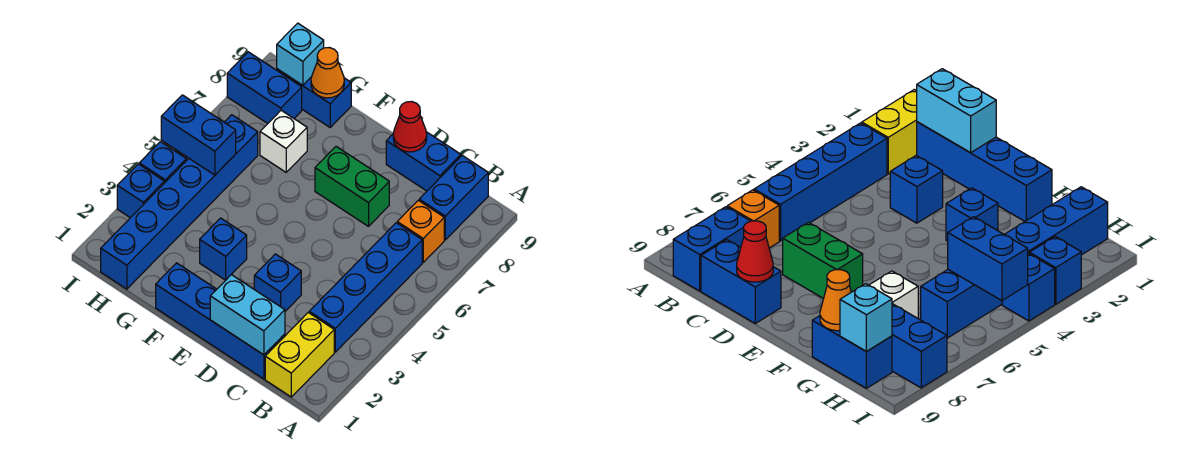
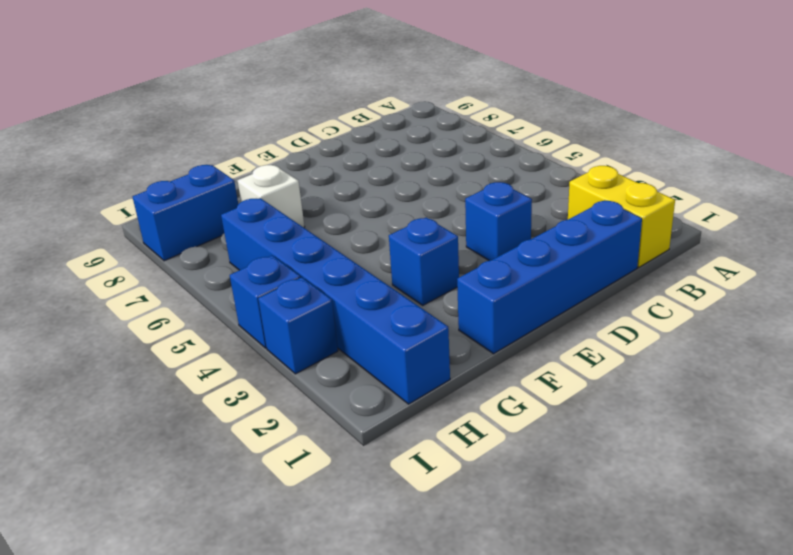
none -> blue brick B3:B6 level 1
none -> orange brick B7 level 1
none -> blue brick B8:B9 level 1

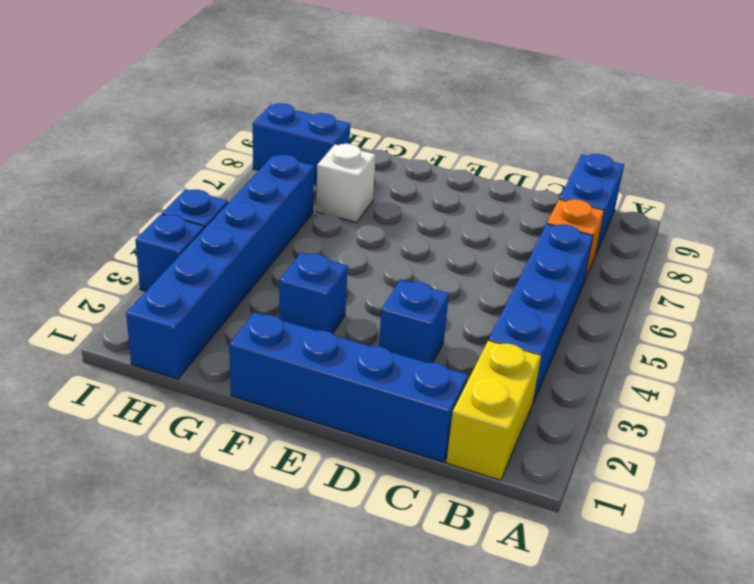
none -> blue brick C9:D9 level 1
none -> green brick D7:E7 level 1
none -> blue brick G9:H9 level 1

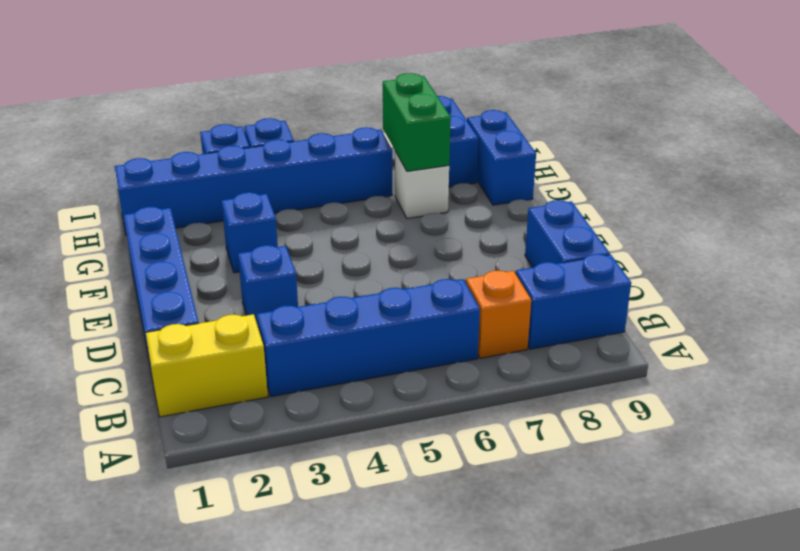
green brick G7:H7 level 2 -> green brick D7:E7 level 1
none -> cyan brick C1:D1 level 2
none -> red cone D9 level 2
none -> orange cone G9 level 2

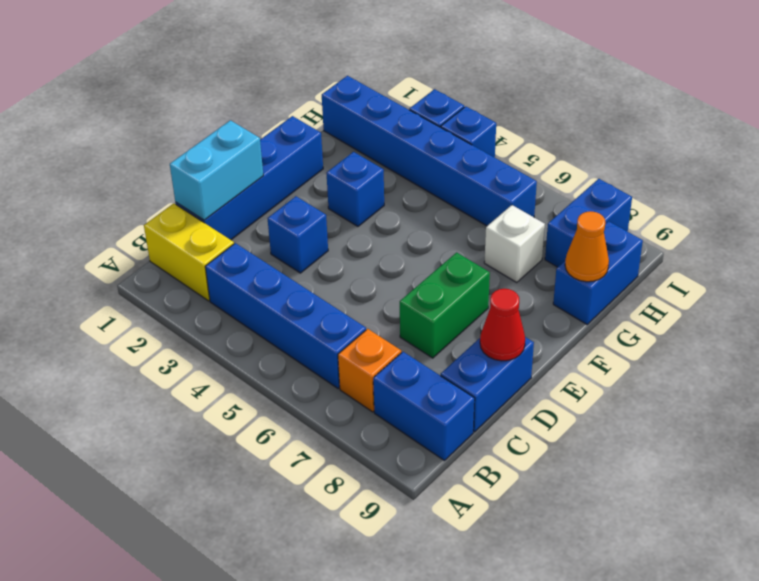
none -> blue brick H5:I5 level 2
none -> cyan brick H9 level 2

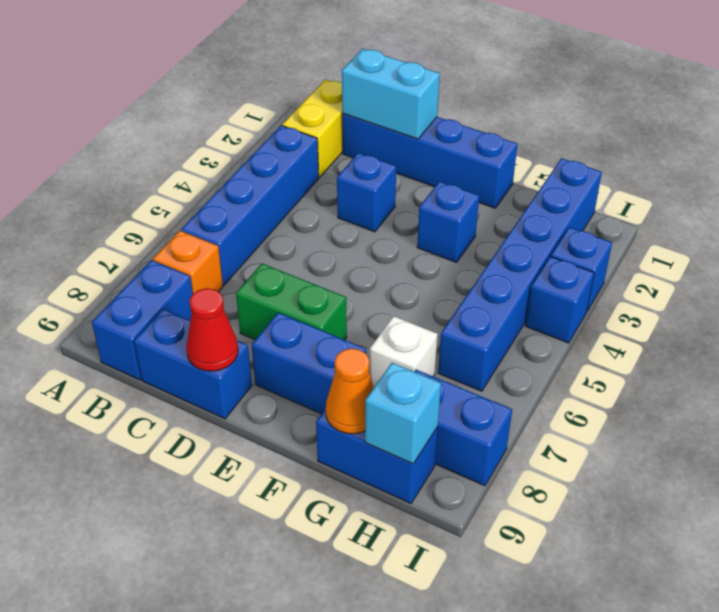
blue brick E8:F8 level 1 -> blue brick H5:I5 level 2

